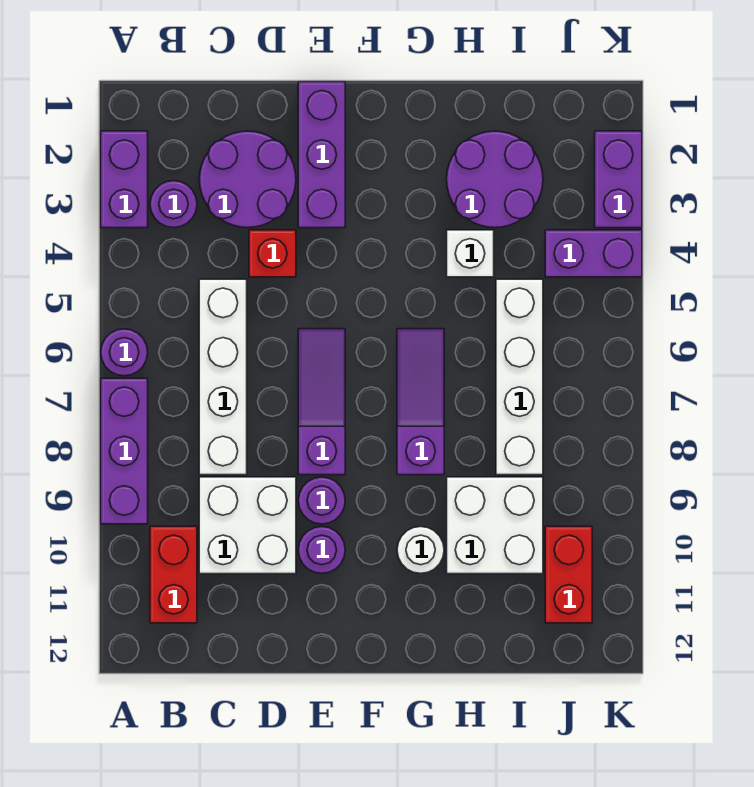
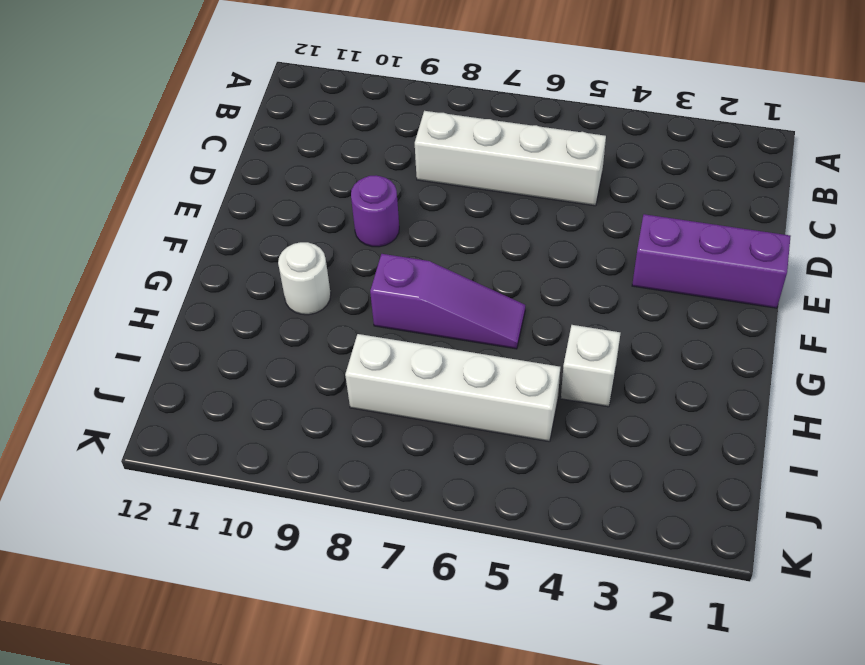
none -> purple brick A2:A3 level 1
none -> purple round brick A6 level 1
none -> purple brick A7:A9 level 1

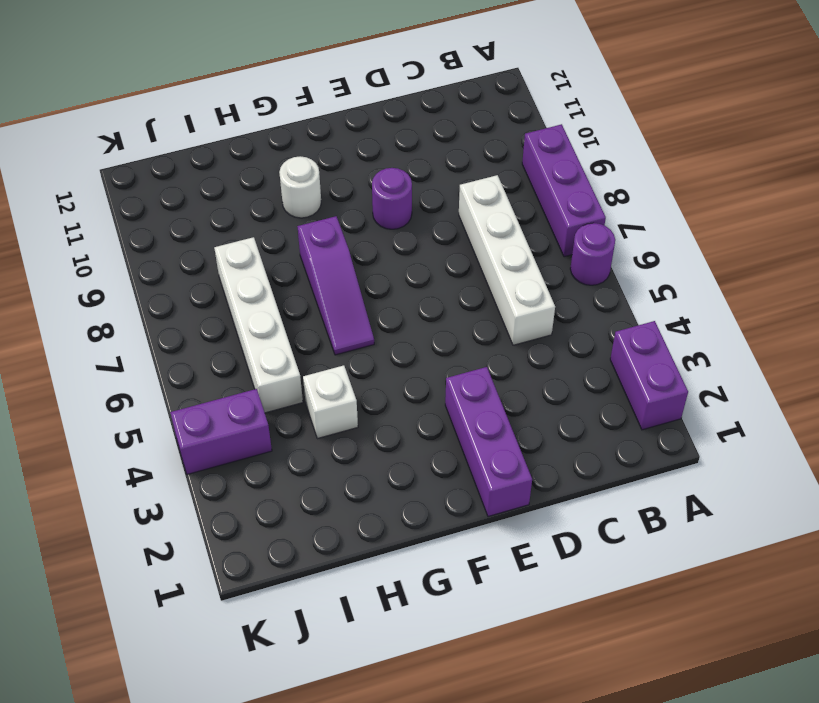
none -> purple round brick B3 level 1
none -> red brick B10:B11 level 1
none -> purple round brick C2:D3 level 1

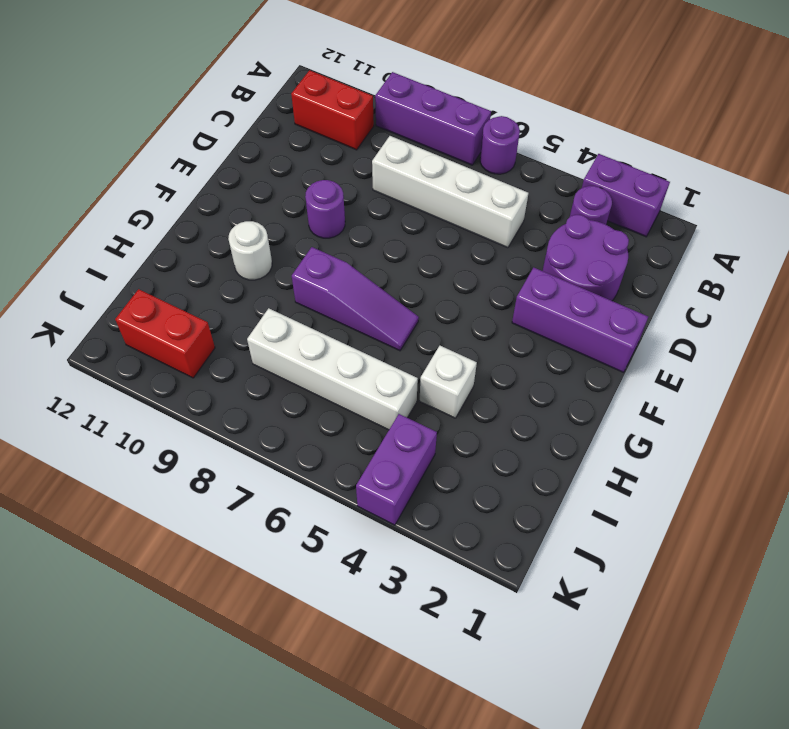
none -> white brick C9:D10 level 1
none -> red brick D4 level 1
none -> purple slope E6:E8 level 1 top 8

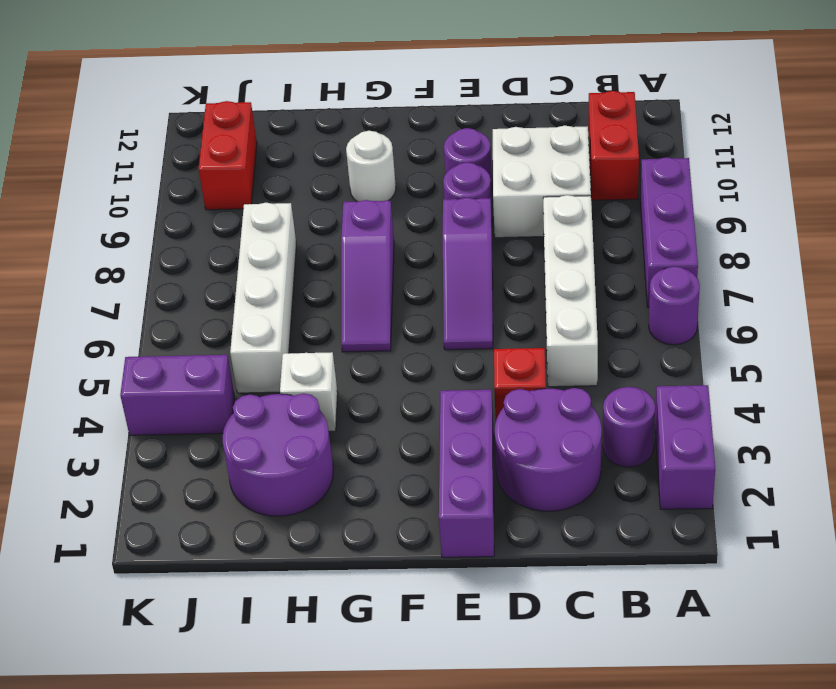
none -> white brick H9:I10 level 1
none -> purple brick K2:K3 level 1

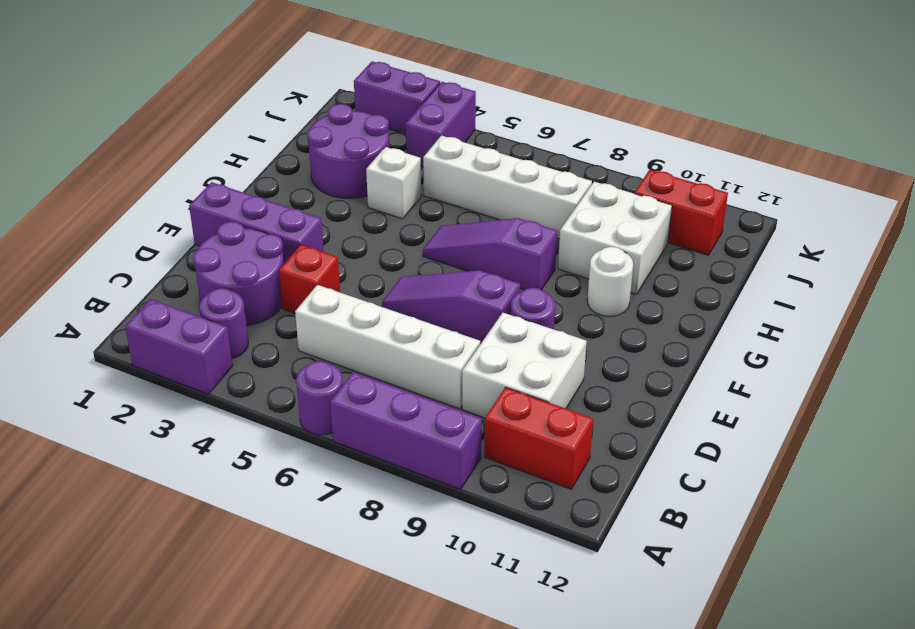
none -> purple round brick E10 level 1

